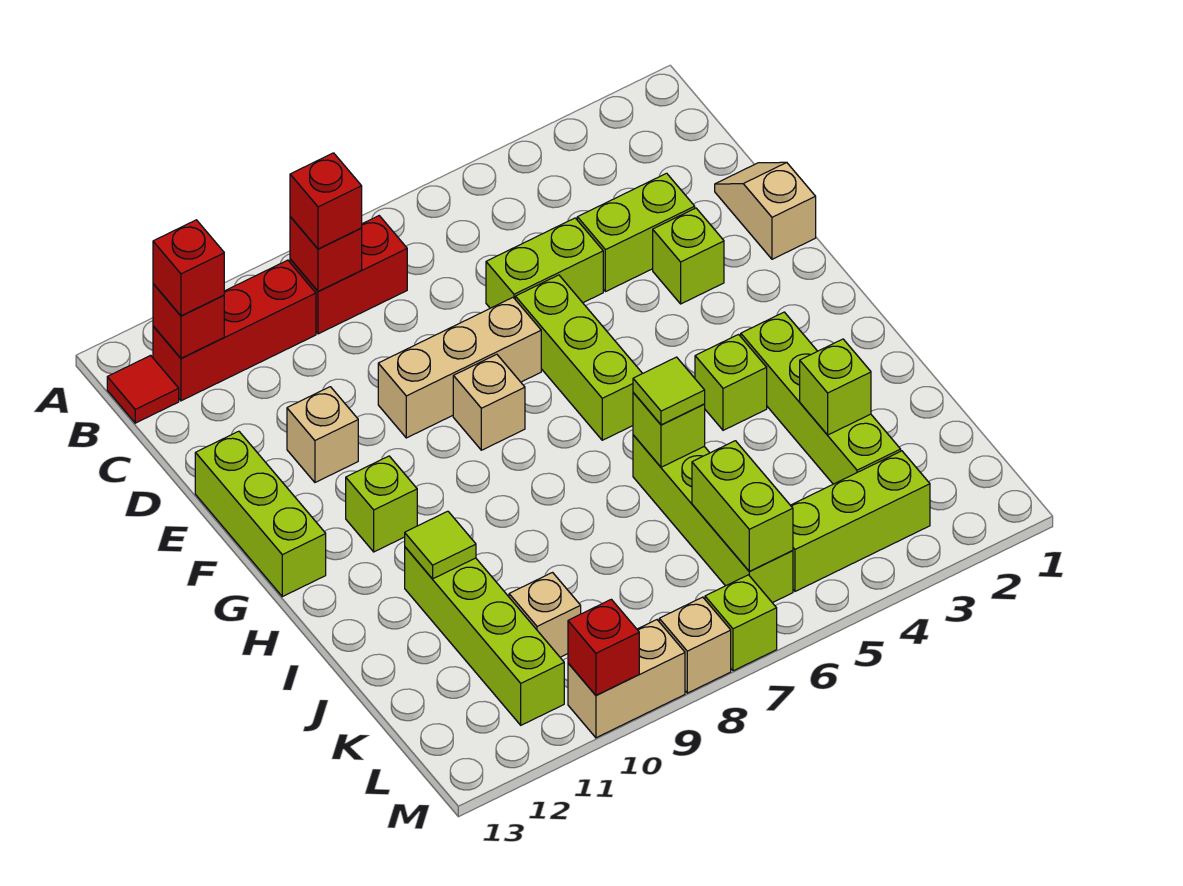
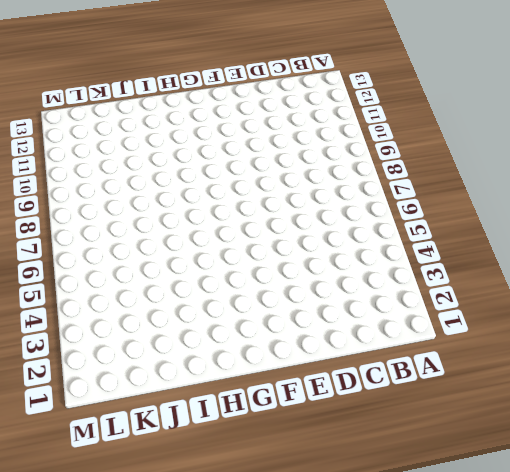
none -> red brick B8:B9 level 1
none -> red brick B10:B12 level 1
none -> red tile B13 level 1
none -> tan slope D1:E1 level 1 top E

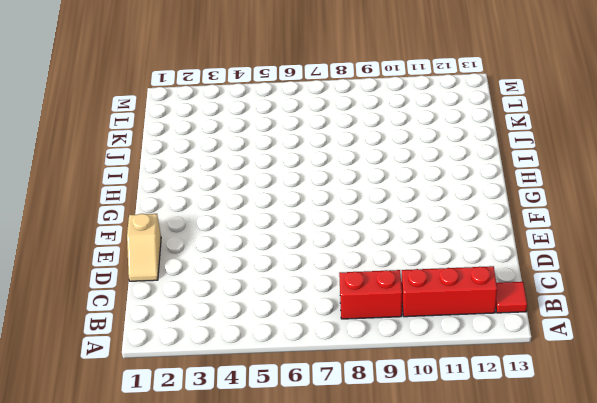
none -> lime brick D3:D4 level 1
none -> lime brick D5:D6 level 1
none -> lime brick E3 level 1
none -> lime brick E6:G6 level 1

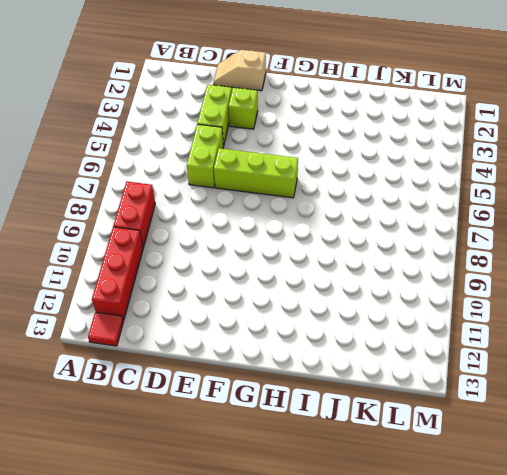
none -> tan brick E7:E9 level 1
none -> tan brick E11 level 1
none -> lime brick E13:G13 level 1
none -> tan brick F8 level 1

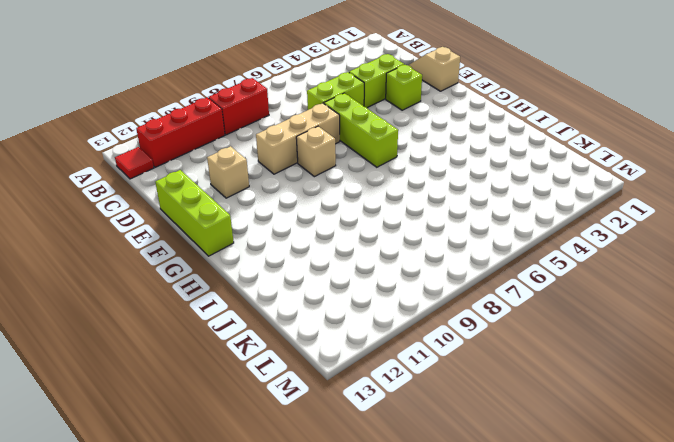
none -> lime brick G11 level 1
none -> lime brick H3:K3 level 1
none -> lime brick H4 level 1
none -> lime brick I6:L6 level 1

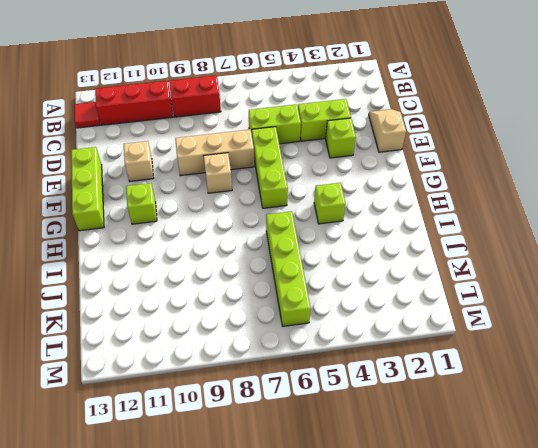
none -> lime brick H3:K3 level 1
none -> lime brick I11:L11 level 1
none -> tan brick K10 level 1
none -> lime brick L3:L5 level 1

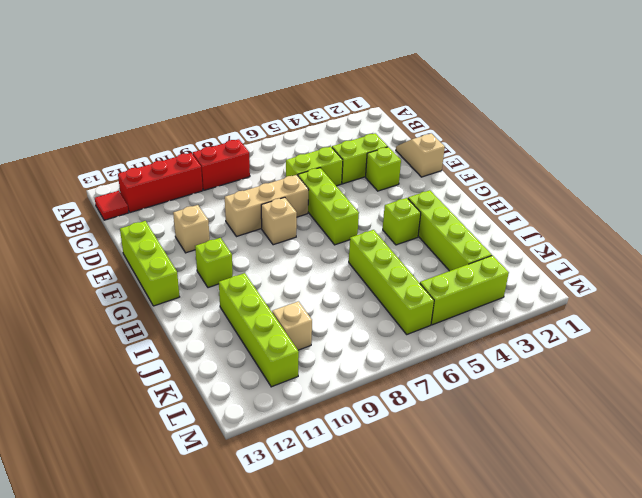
none -> lime brick M7 level 1
none -> tan brick M8 level 1
none -> tan brick M9:M10 level 1
none -> red brick B9 level 2

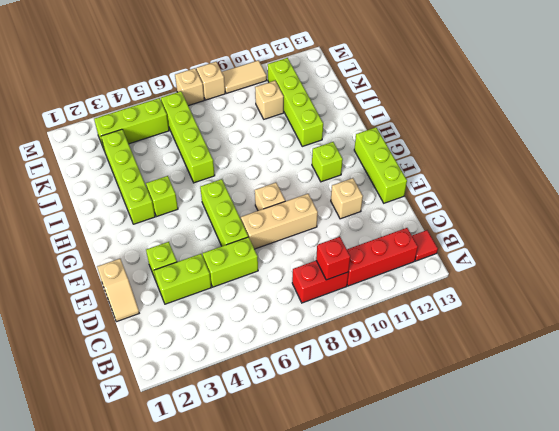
tan brick M7 level 1 -> lime brick M7 level 1
tan tile M9:M10 level 1 -> tan brick M9:M10 level 1
none -> red brick B12 level 2
none -> lime brick I6 level 2
none -> lime tile I11 level 2
none -> lime brick J3 level 2

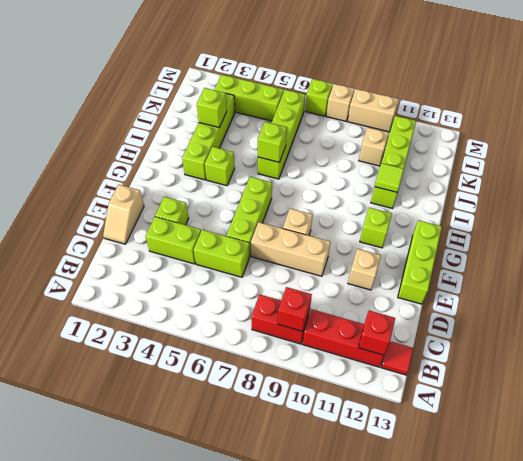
none -> lime brick K6:L6 level 2
none -> red brick M10 level 2
none -> red brick B9 level 3
none -> red brick B12 level 3

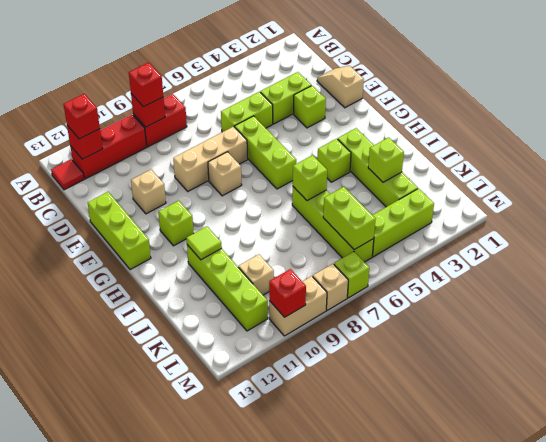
none -> lime tile I6 level 3

